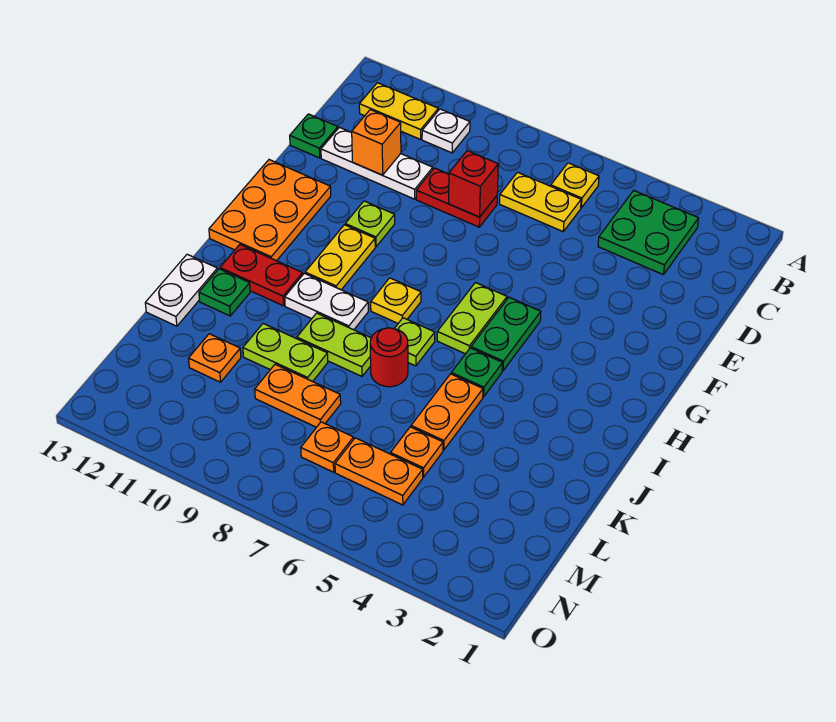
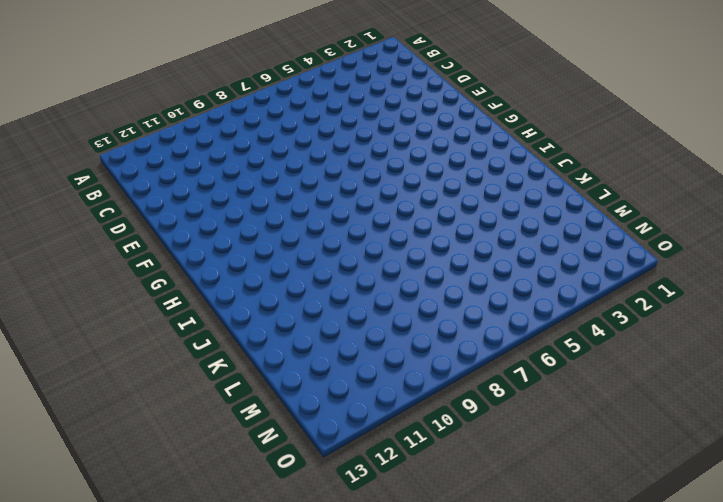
none -> green plate B3:C4 level 1
none -> yellow plate B6 level 1
none -> white plate B10 level 1
none -> yellow plate B11:B12 level 1

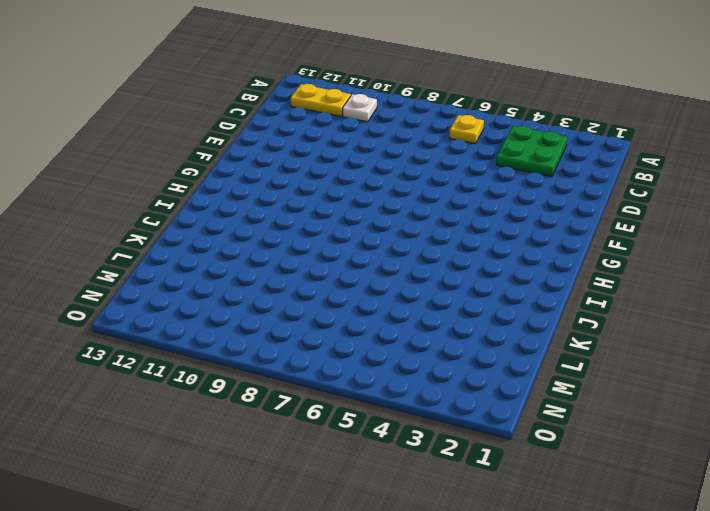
none -> yellow plate C6:C7 level 1
none -> red plate D8:D9 level 1
none -> white plate D10:D12 level 1
none -> green plate D13 level 1

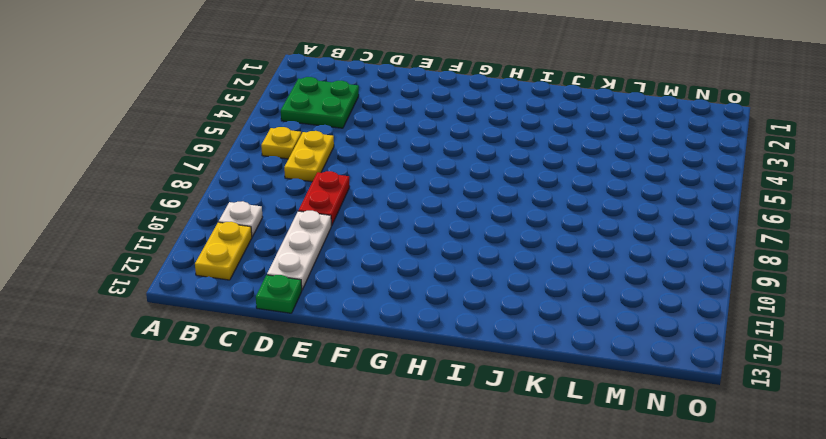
none -> lime plate F10 level 1
none -> orange plate F12:H13 level 1
none -> green plate G5:H5 level 1
none -> lime plate G6:H6 level 1

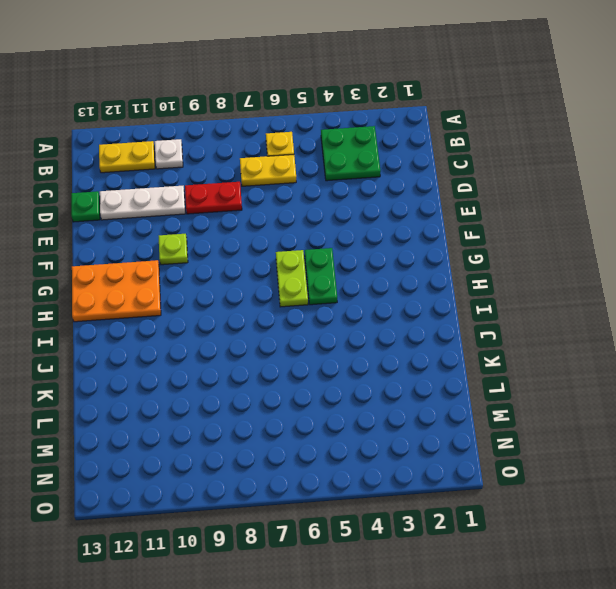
orange plate G11:H13 level 1 -> orange plate F12:H13 level 1
none -> yellow plate G10:H10 level 1
none -> yellow plate H8 level 1
none -> green plate I5 level 1
none -> lime plate I7 level 1

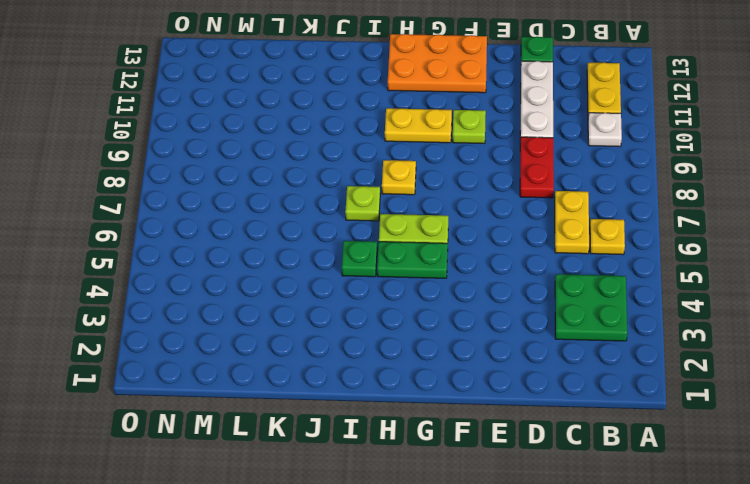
none -> white plate I9:I10 level 1
none -> red plate I11:I12 level 1
none -> orange plate J5:K5 level 1
none -> red round brick J7 level 1

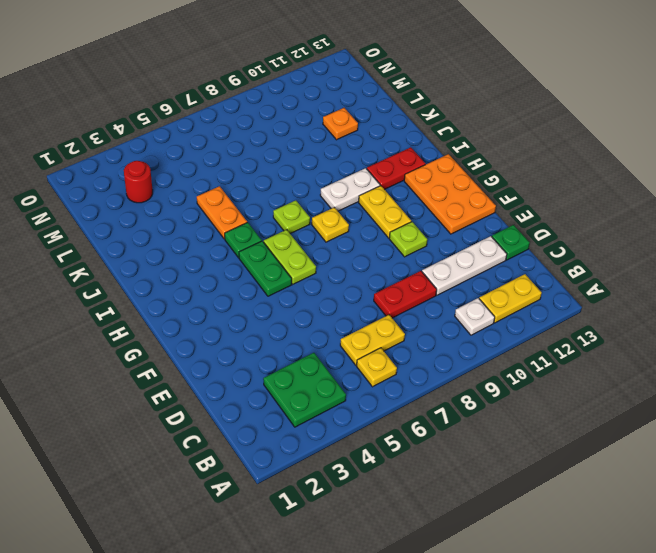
red round brick M3 level 1 -> red round brick J7 level 1
none -> lime plate J8:J9 level 1
none -> green plate J12 level 1
none -> white plate J13:K13 level 1
none -> lime plate K9:K10 level 1

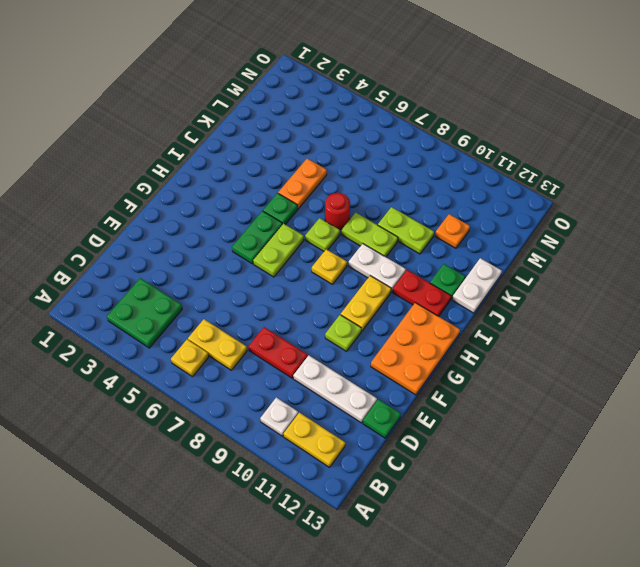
none -> orange plate L5 level 1
none -> orange plate L8:L9 level 1
none -> orange plate M5:M6 level 1
none -> orange plate M7 level 1

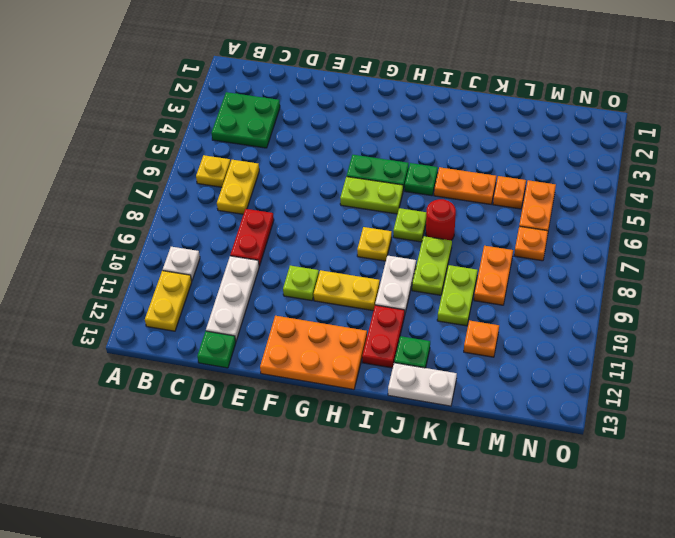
none -> red brick D8 level 2
none -> orange brick D11 level 2

